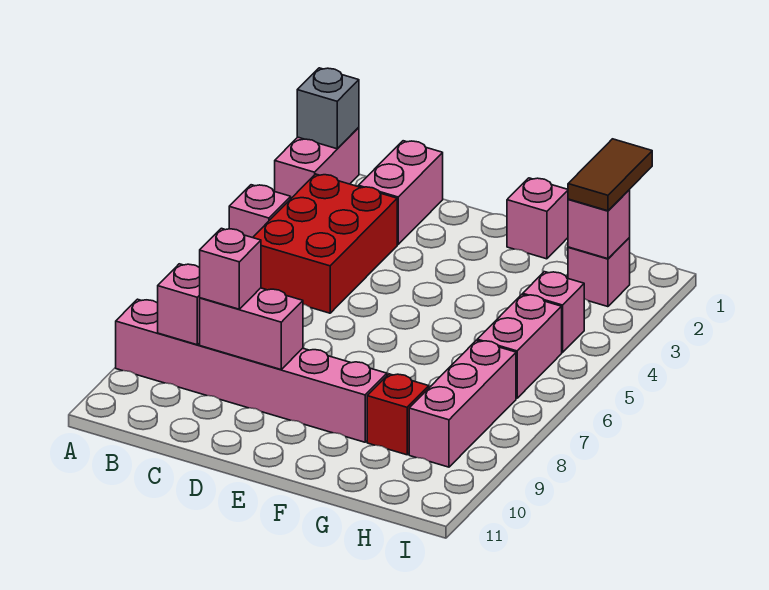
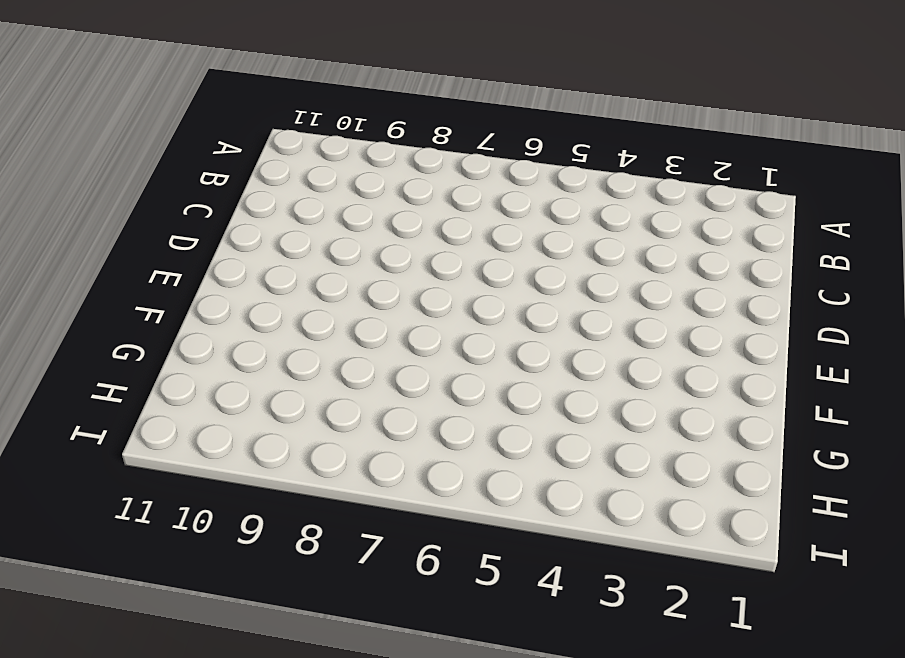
none -> pink brick A1:A2 level 1
none -> pink brick A4 level 1
none -> pink brick A9:F9 level 1

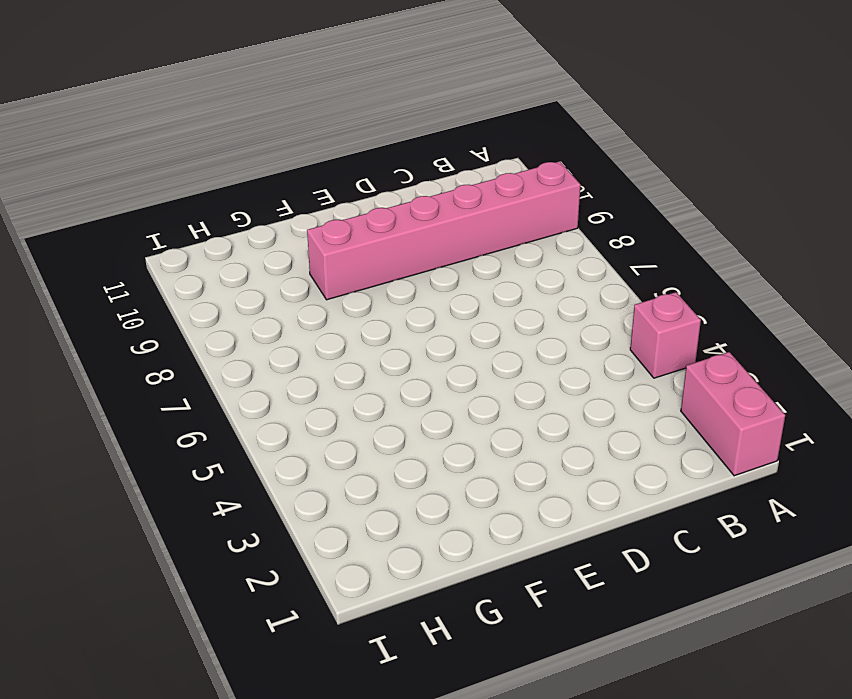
none -> red brick B3:C5 level 1
none -> pink brick C1:C2 level 1
none -> pink brick F1 level 1

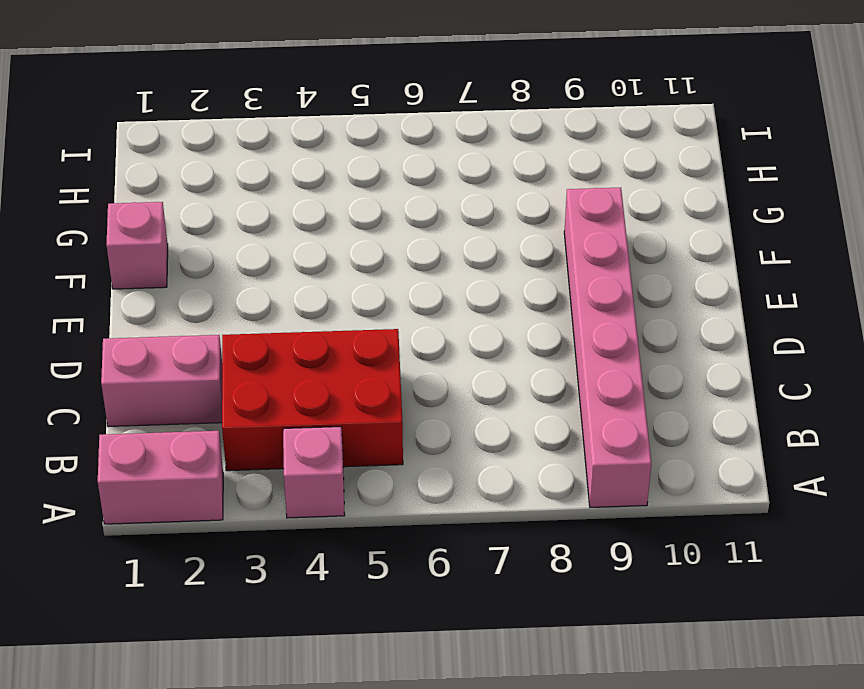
none -> red brick G9 level 1
none -> pink brick H2 level 1
none -> pink brick H4 level 1

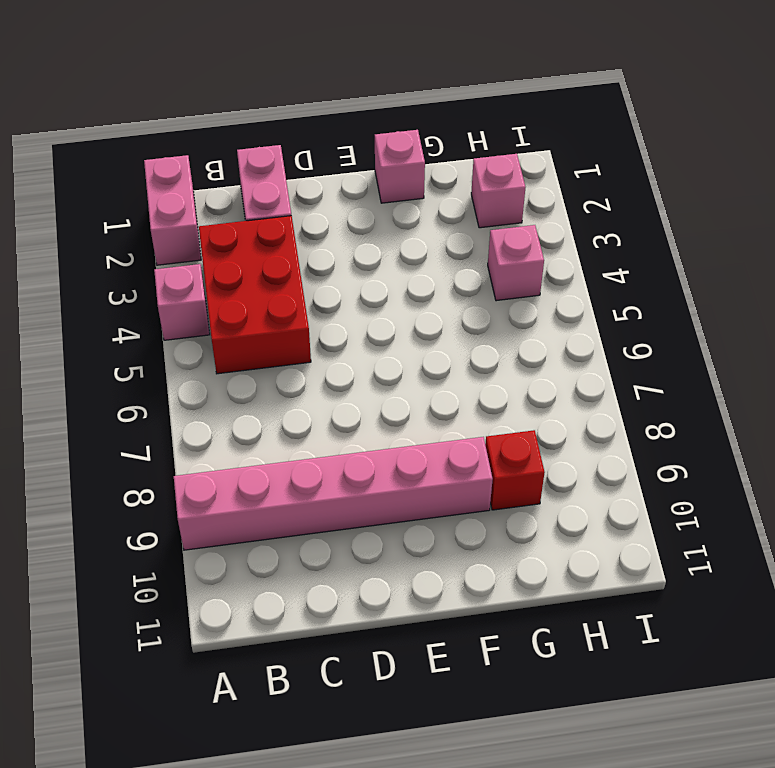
none -> pink brick H5:H6 level 1
none -> pink brick H7:H9 level 1
none -> grey brick A1 level 2

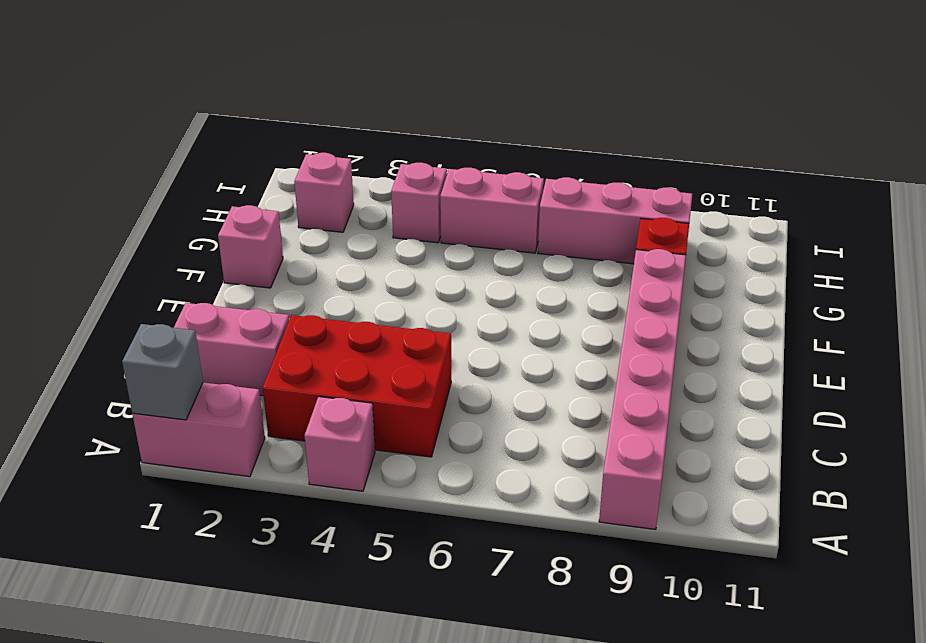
none -> pink brick B9 level 2
none -> pink brick C9:D9 level 2
none -> pink brick H2 level 2

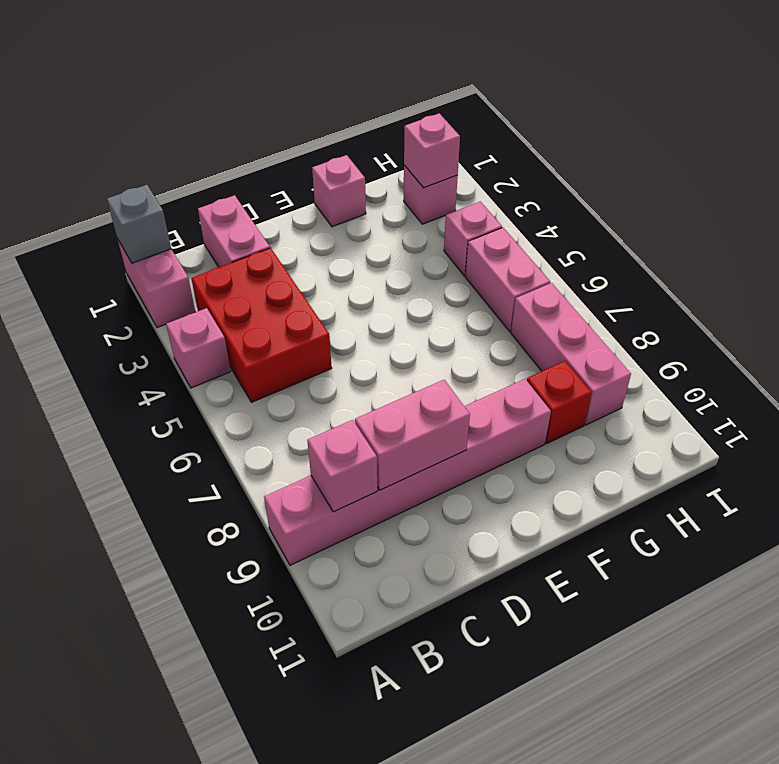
none -> pink brick C9 level 3
none -> brown tile H1:H2 level 3

